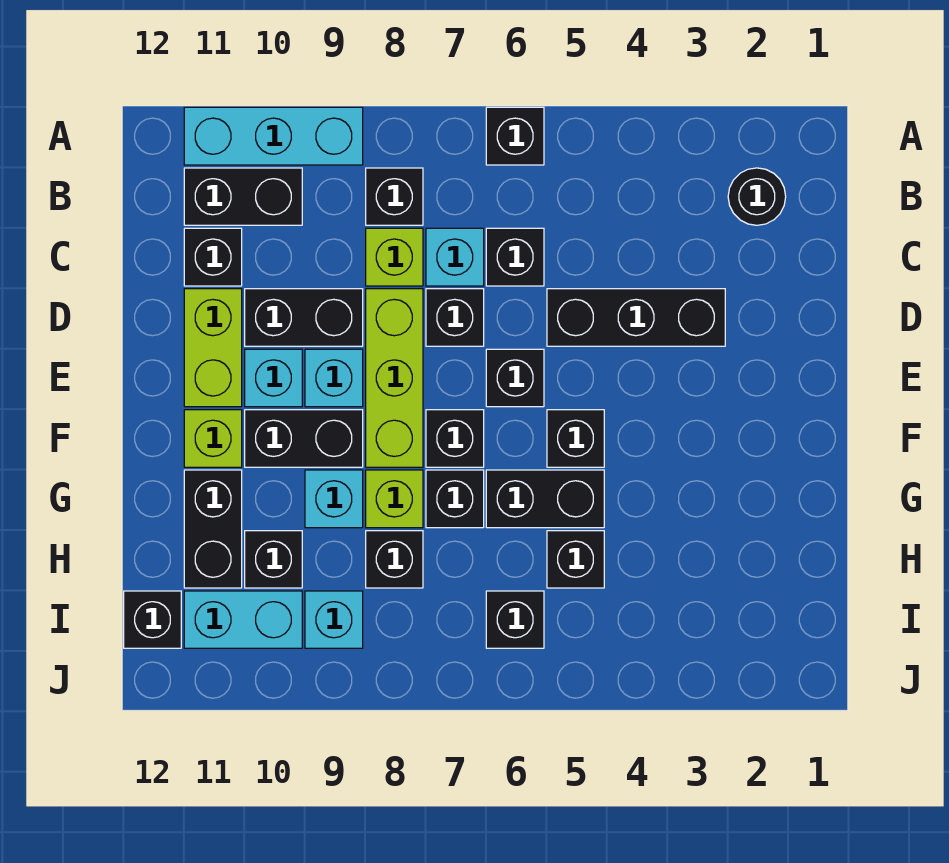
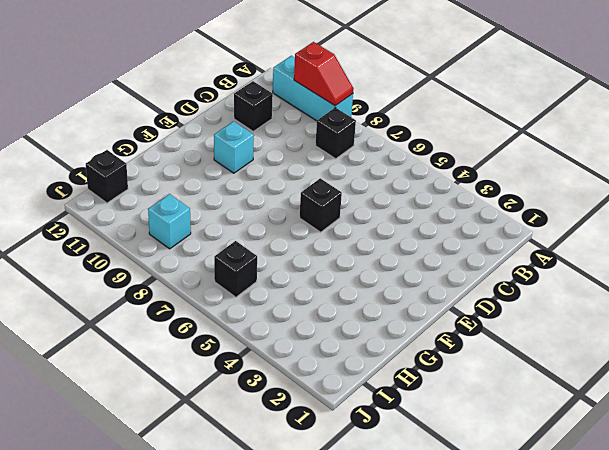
red slope A9:A10 level 2 top 10 -> none
none -> black brick A6 level 1
none -> black round brick B2 level 1
none -> black brick B10:B11 level 1
none -> black brick C6 level 1

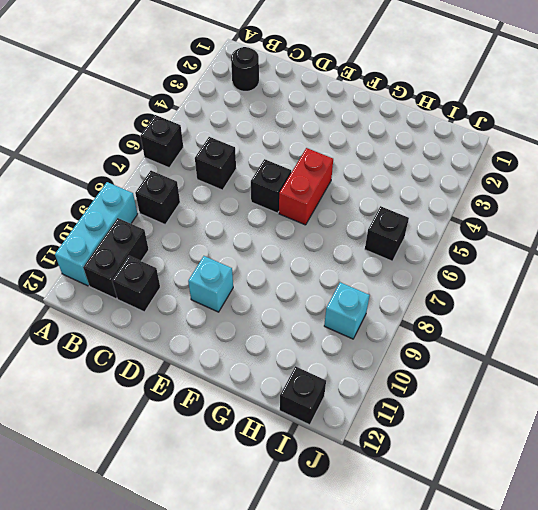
red brick F5:F6 level 1 -> black brick F5 level 1
none -> cyan brick C7 level 1
none -> lime brick C8 level 1
none -> black brick D3:D5 level 1
none -> black brick D7 level 1

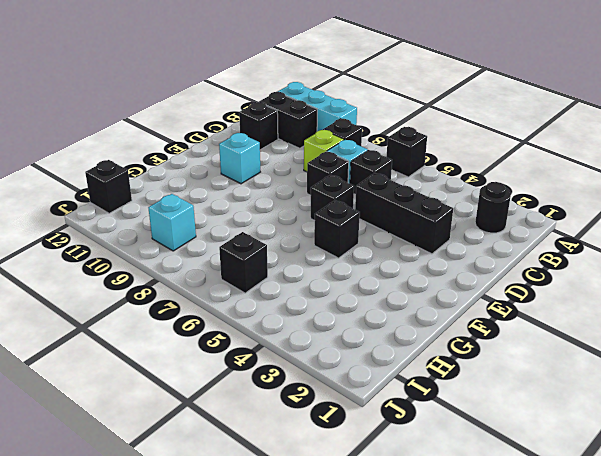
none -> lime brick D8:F8 level 1
none -> black brick D9:D10 level 1
none -> lime brick D11:E11 level 1
none -> cyan brick E9 level 1

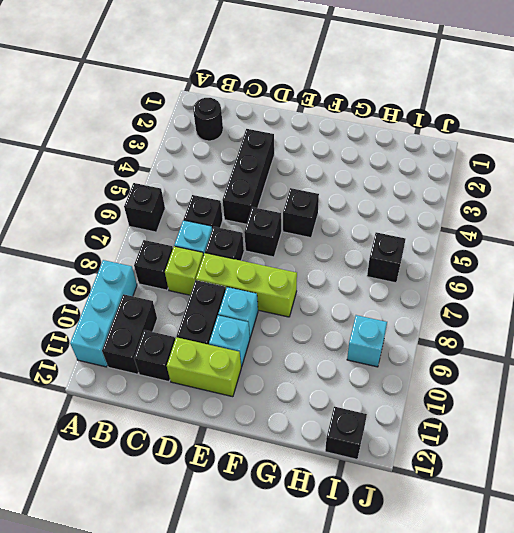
none -> black brick F7 level 1
none -> black brick F9:F10 level 1
none -> lime brick F11 level 1
none -> black brick G5:G6 level 1

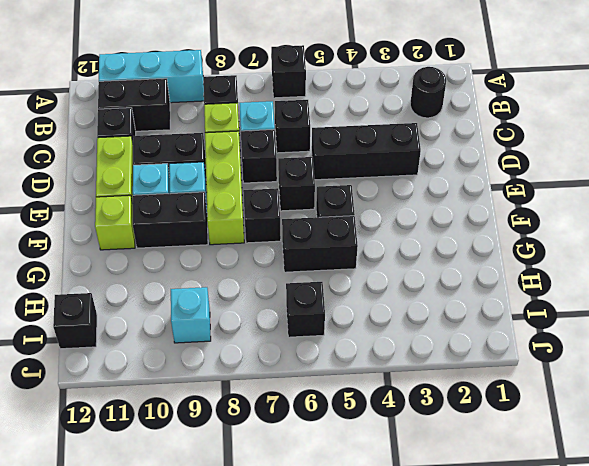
none -> black brick G7 level 1
none -> lime brick G8 level 1
none -> cyan brick G9 level 1
none -> black brick G11:H11 level 1

